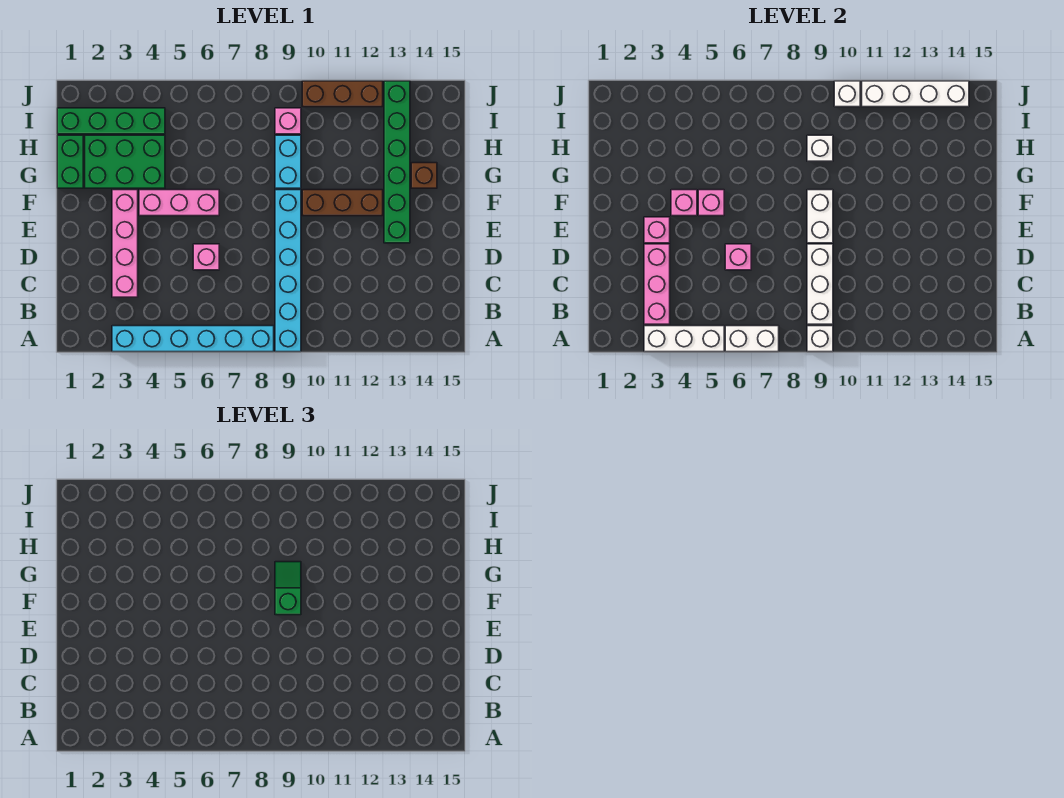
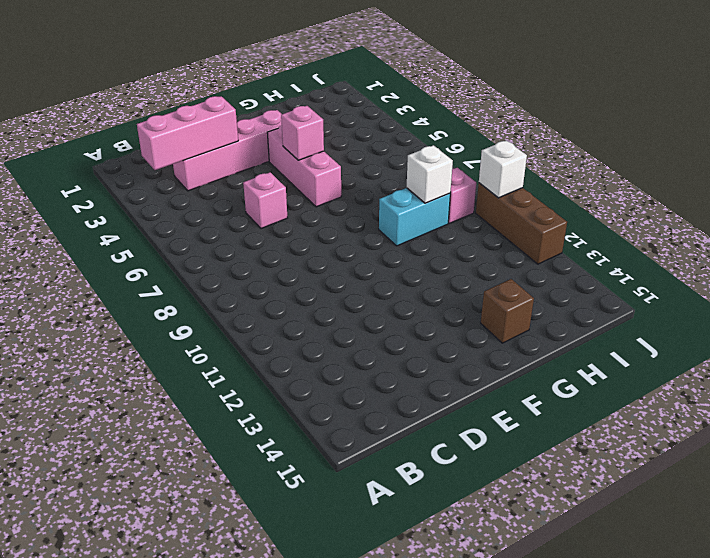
none -> cyan brick A3:A8 level 1
none -> cyan brick A9:F9 level 1
none -> green brick E13:J13 level 1

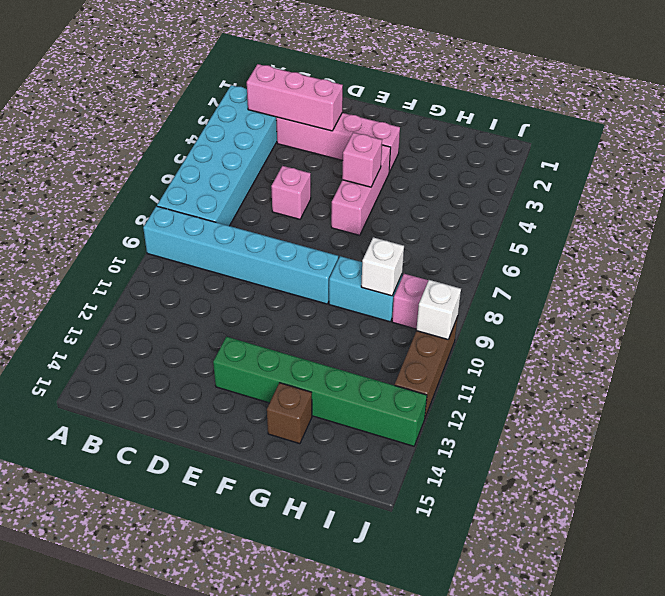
cyan brick A3:B8 level 1 -> cyan brick A3:A8 level 1
none -> brown brick F10:F12 level 1
none -> green brick G1:H1 level 1
none -> green brick G2:H4 level 1

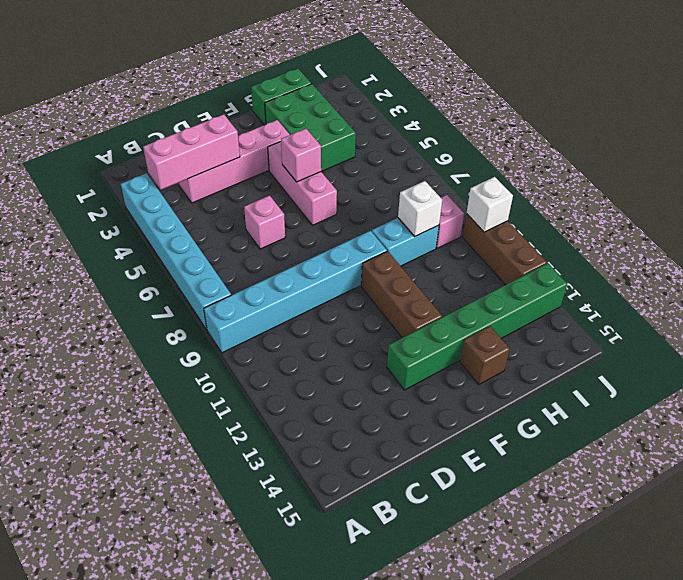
none -> green brick I1:I4 level 1
none -> white brick A3:A5 level 2
none -> white brick A6:A7 level 2

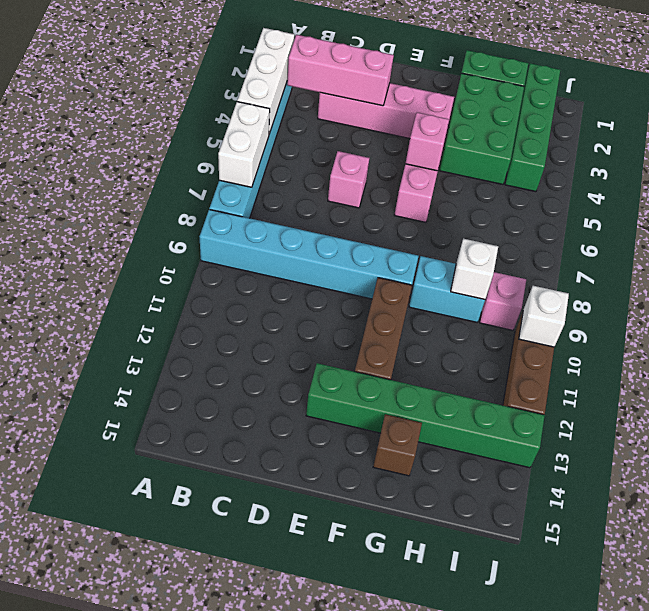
none -> white brick A9 level 2
none -> white brick B9:D9 level 2
none -> pink brick D6 level 2

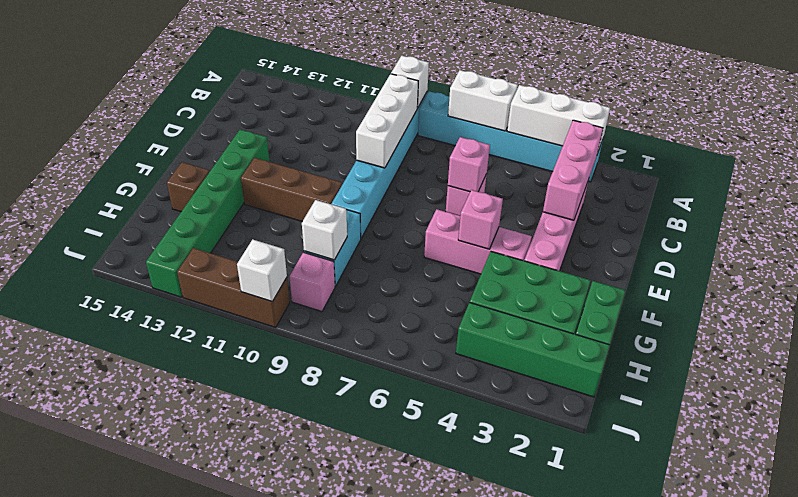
none -> pink brick E3 level 2
none -> white brick E9:F9 level 2
none -> pink brick F4 level 2

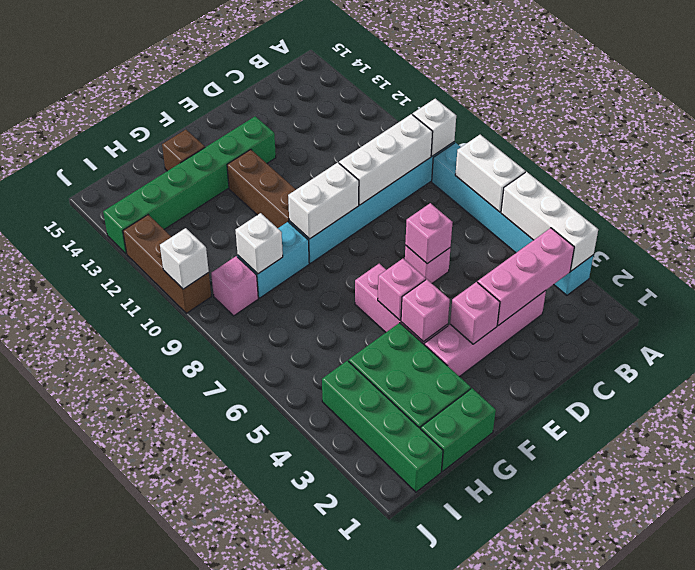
none -> white brick J11:J14 level 2
none -> green slope F9:G9 level 3 top F

